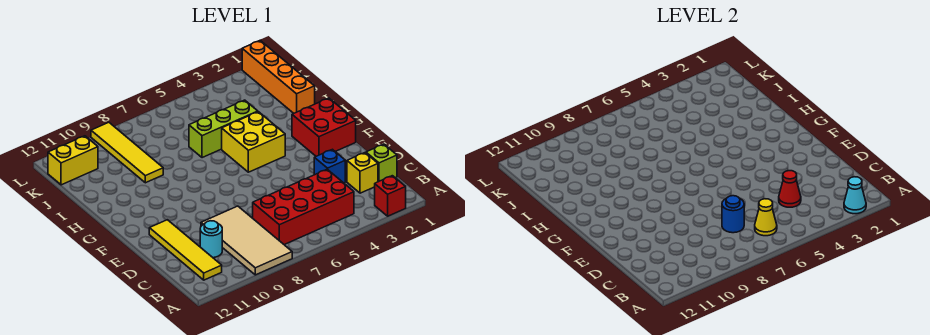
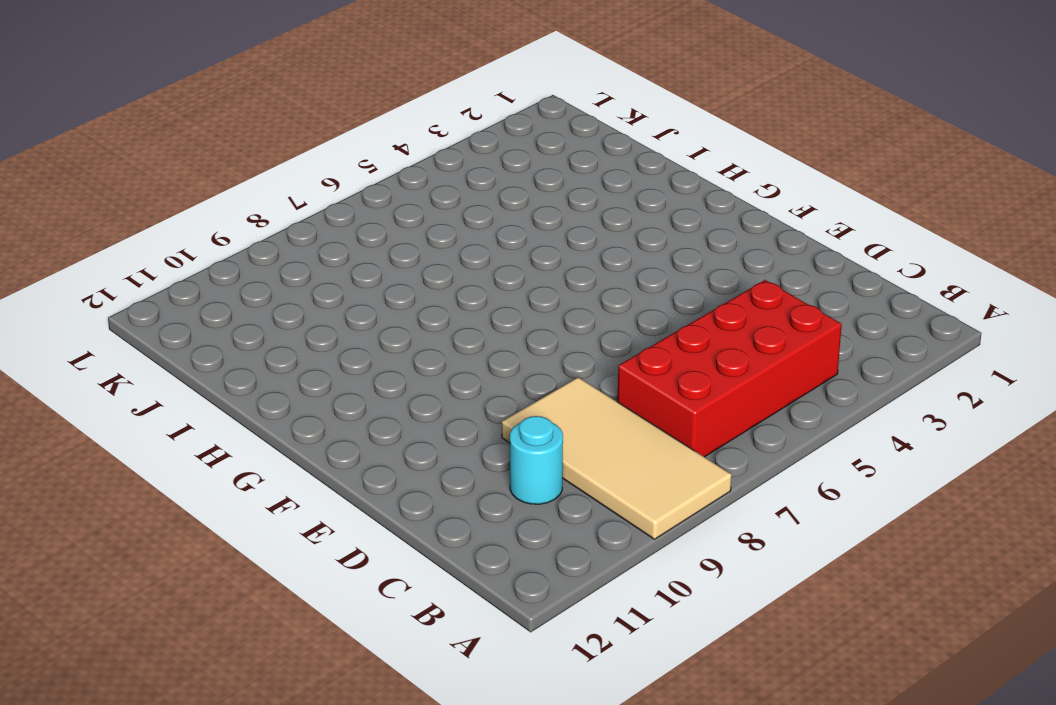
none -> red brick A2 level 1
none -> yellow tile B11:E11 level 1
none -> lime brick C1 level 1

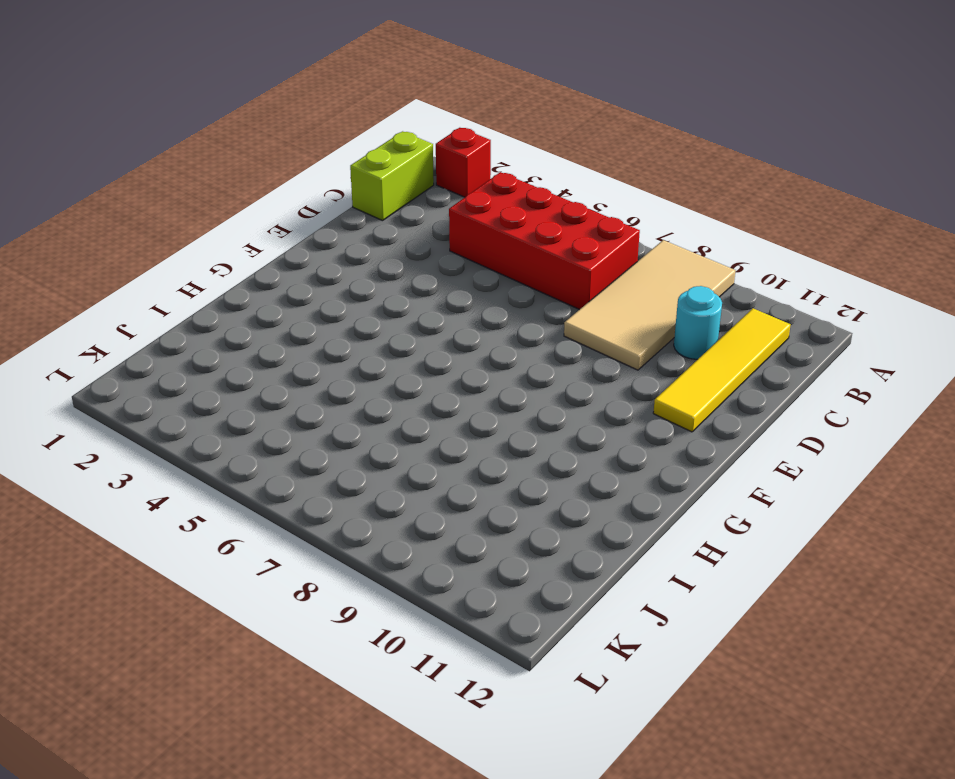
lime brick B1:C1 level 1 -> lime brick C1 level 1
none -> yellow brick C2 level 1
none -> blue brick D3 level 1
none -> red brick F1:G2 level 1

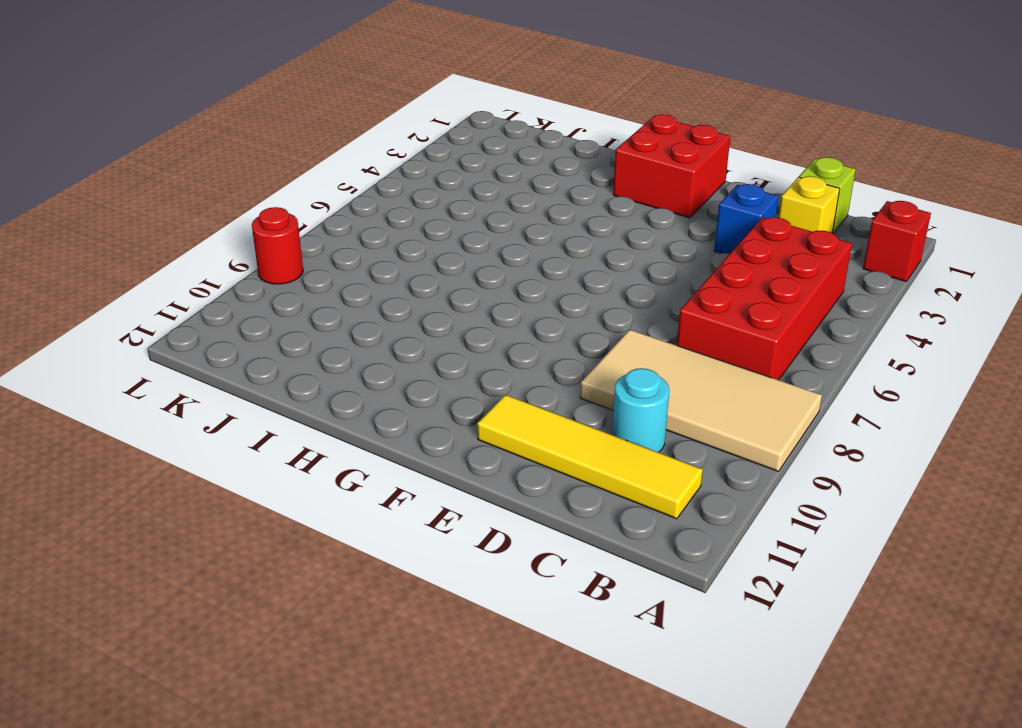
red round brick L9 level 1 -> yellow tile I9:L9 level 1
none -> yellow brick G4:H5 level 1
none -> orange brick I1:L1 level 1
none -> lime brick I4:I6 level 1

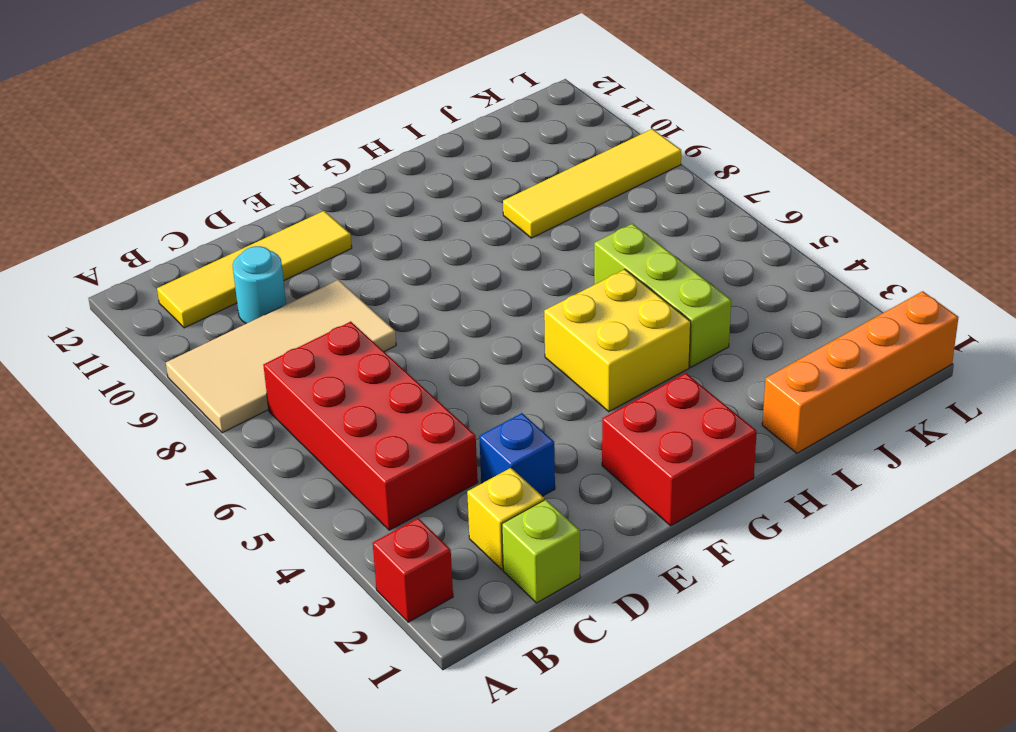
none -> yellow brick K11:K12 level 1
none -> cyan cone A2 level 2
none -> yellow cone B6 level 2

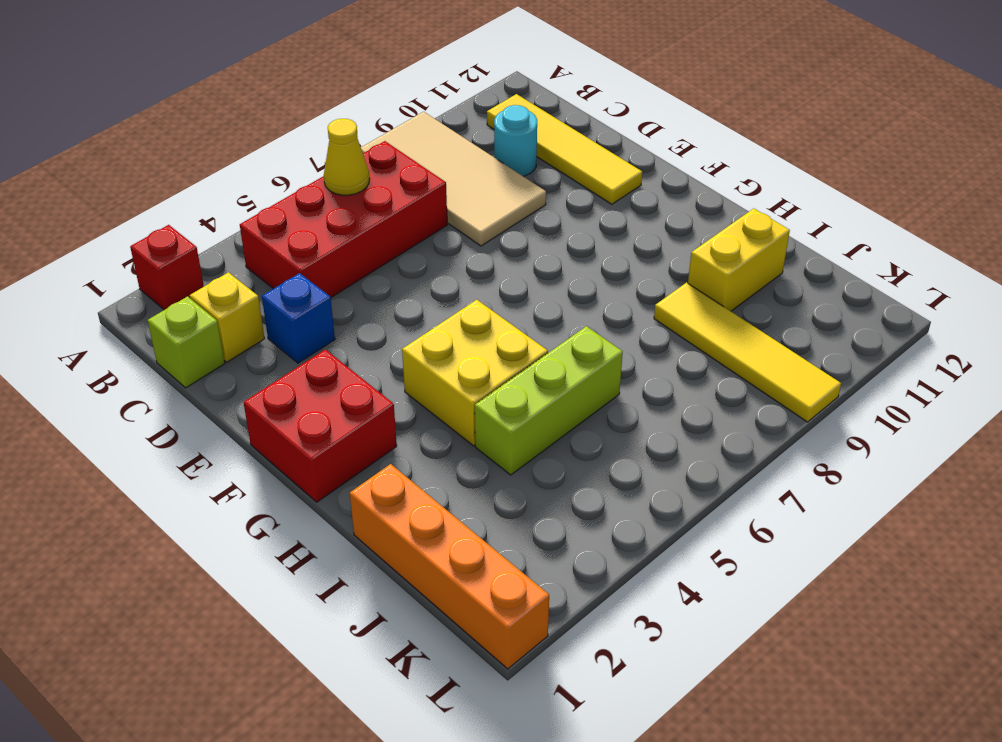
yellow brick I10:I11 level 1 -> yellow brick K11:K12 level 1
none -> cyan cone A2 level 2
none -> red cone C4 level 2
none -> blue round brick C7 level 2

